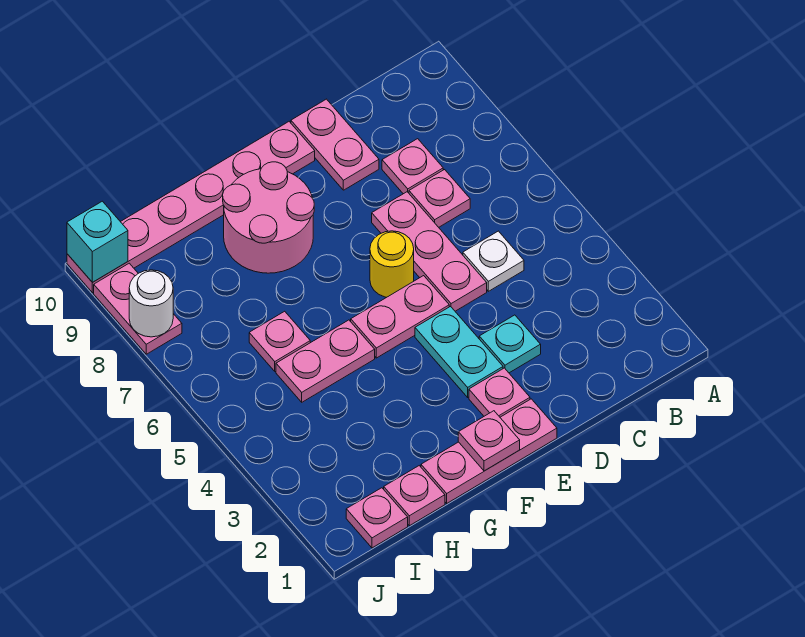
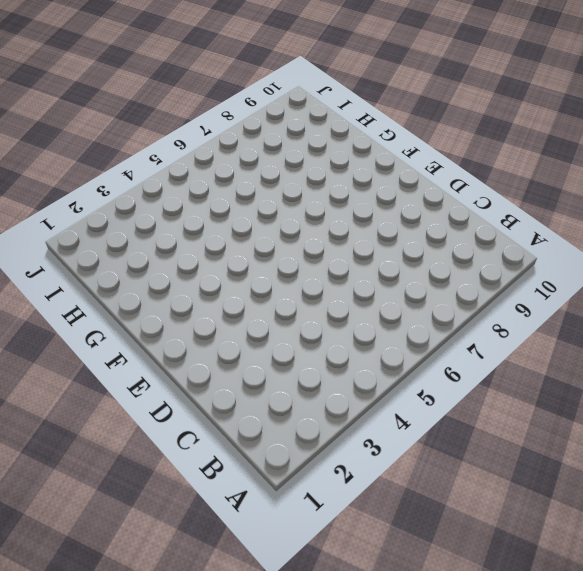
none -> white plate C5 level 1
none -> pink plate C7 level 1
none -> pink plate C8 level 1

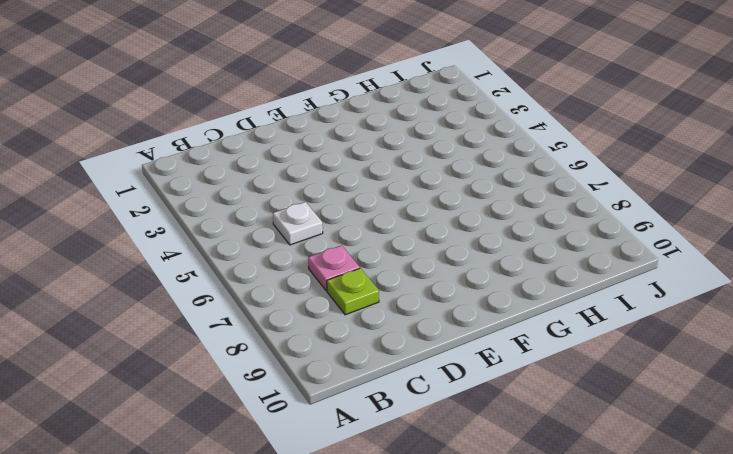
lime plate C8 level 1 -> pink plate C8 level 1
none -> cyan plate D3 level 1
none -> pink plate D5:D7 level 1
none -> pink plate D9:D10 level 1

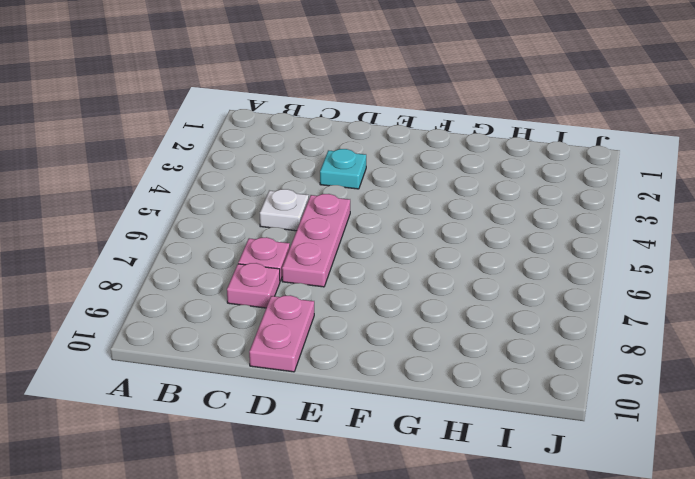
none -> pink plate E1:G1 level 1
none -> pink plate E2 level 1
none -> cyan plate E3:E4 level 1

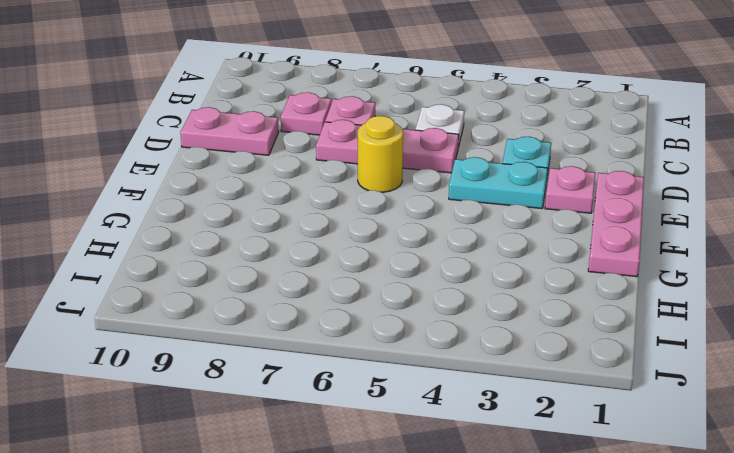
none -> pink plate E5:F5 level 1
none -> pink plate E10:J10 level 1
none -> pink round brick F8:G9 level 1

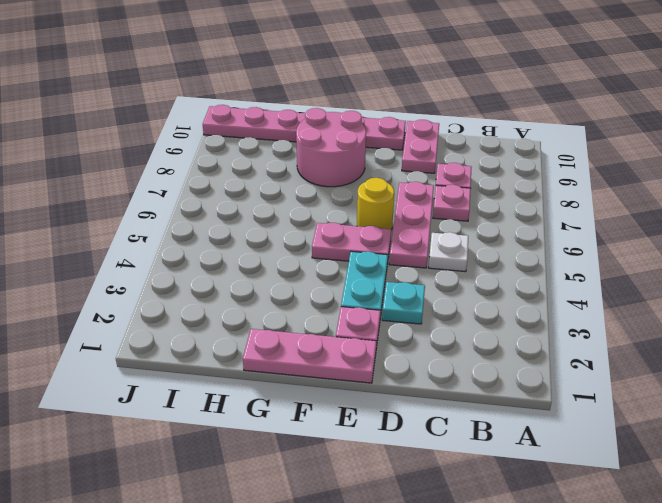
none -> pink plate G5:H5 level 1
none -> pink plate H1 level 1
none -> pink plate H6 level 1

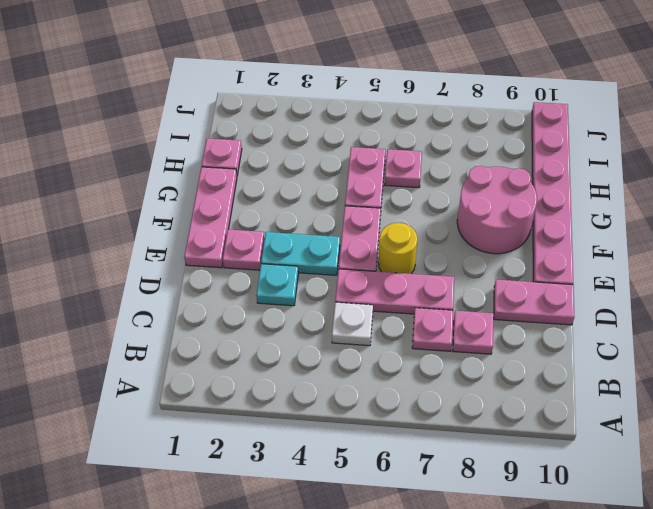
none -> pink plate I1 level 1
none -> pink plate J8:J9 level 1
none -> pink plate F1 level 2

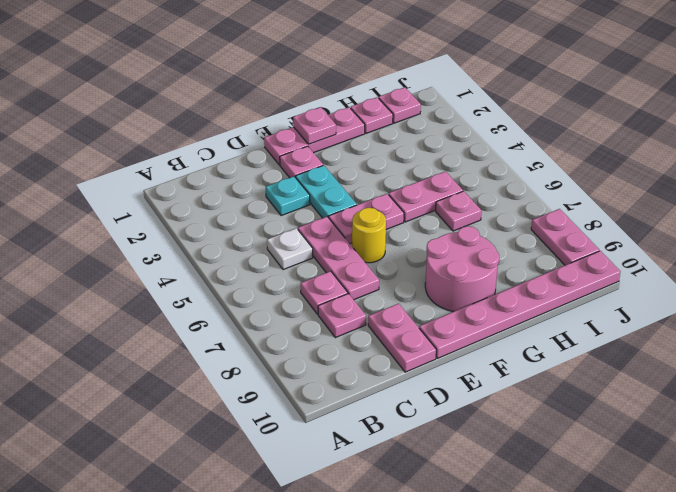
none -> white round brick J8 level 2
none -> cyan brick J10 level 2

